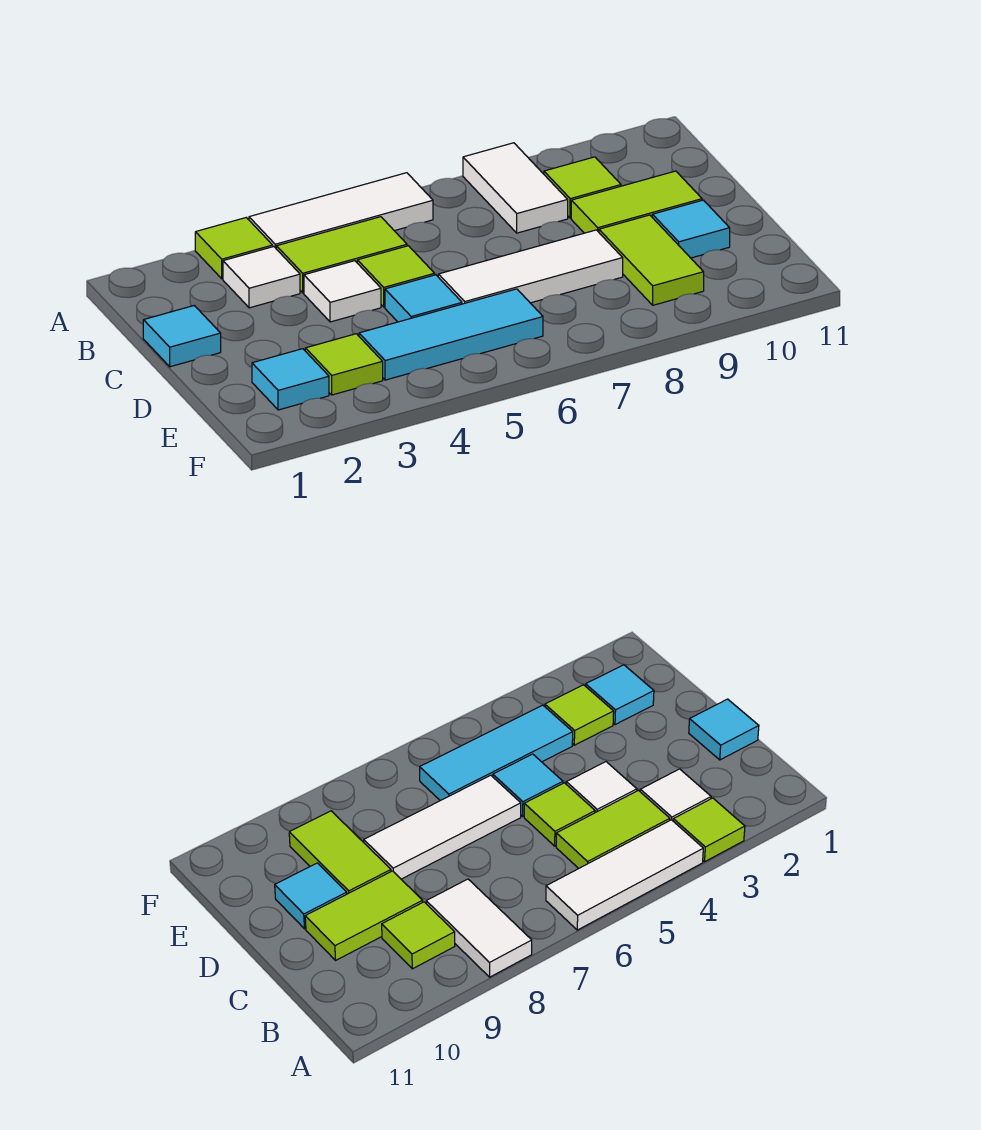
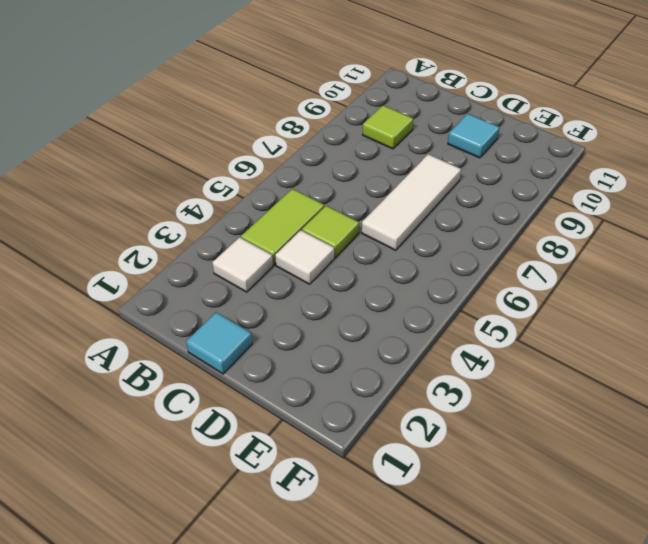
none -> lime tile A3 level 1
none -> white tile A4:A6 level 1
none -> white tile A8:B8 level 1

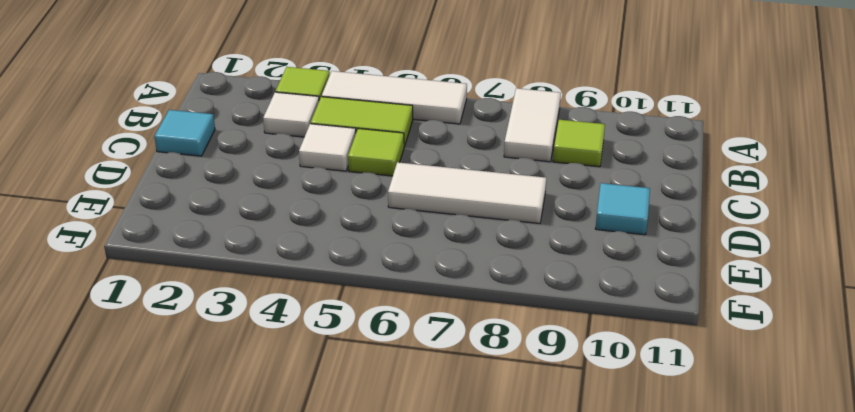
none -> lime tile C9:C10 level 1
none -> cyan tile D5 level 1
none -> lime tile D9:E9 level 1

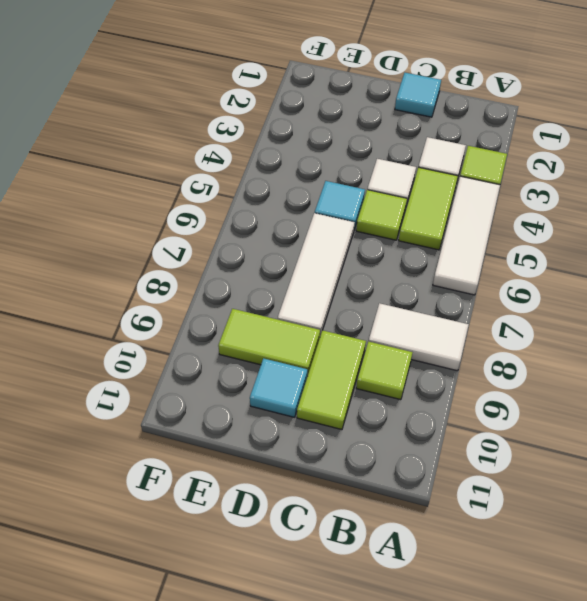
none -> cyan tile E2 level 1
none -> lime tile E3 level 1
none -> cyan tile E4:E6 level 1

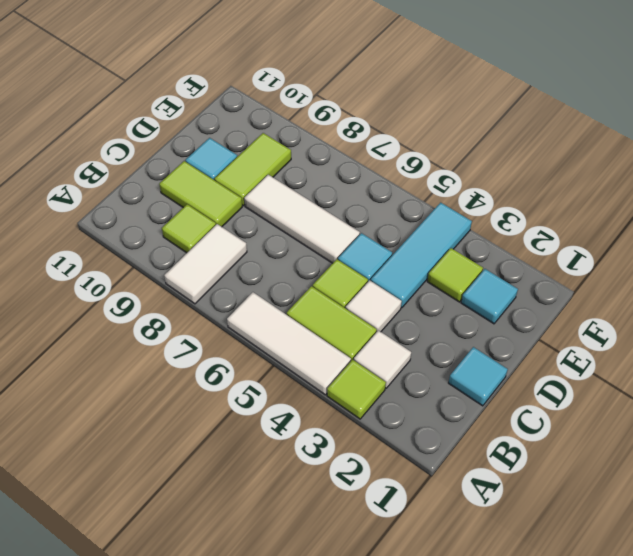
cyan tile D4:F4 level 1 -> cyan tile E4:E6 level 1

